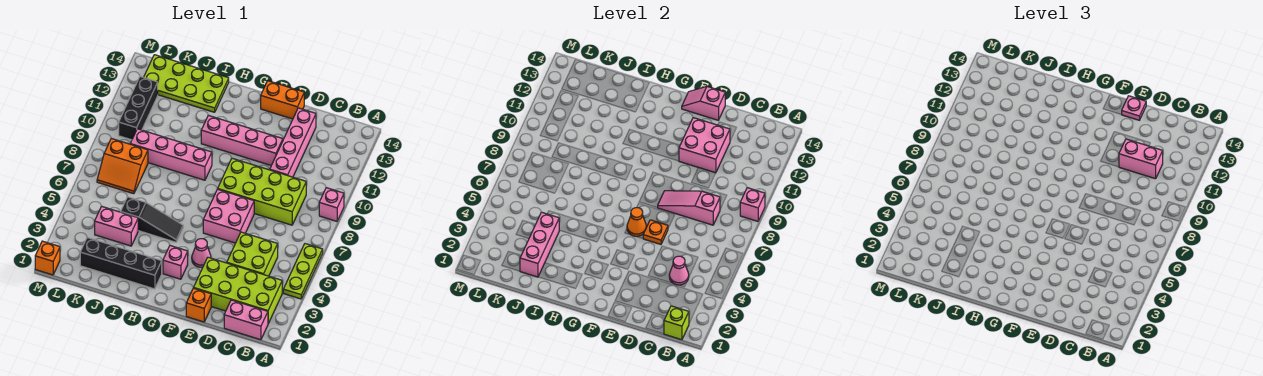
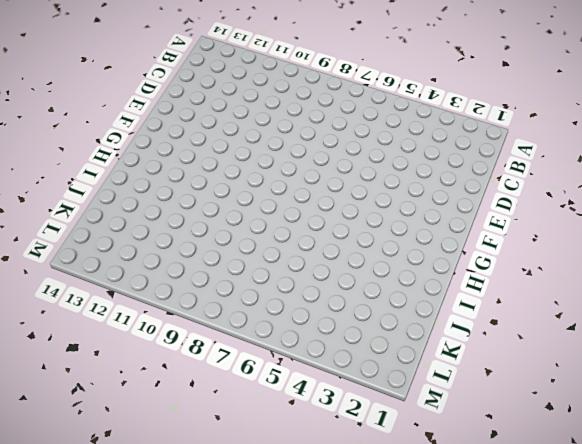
none -> lime plate A4:A6 level 1
none -> pink brick A9 level 1
none -> pink brick B1:C1 level 1
none -> lime brick B2:E3 level 1

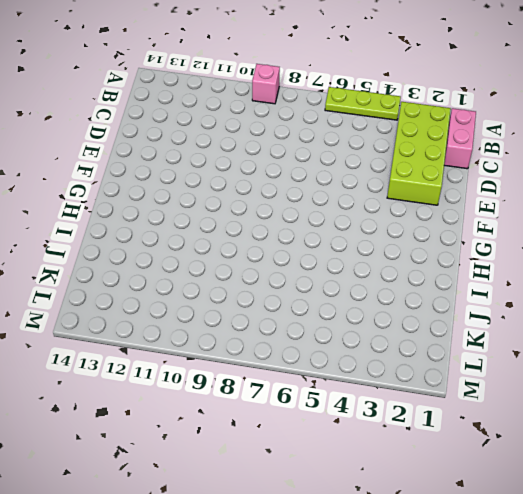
none -> lime brick C4:D5 level 1
none -> lime brick C8:F9 level 1
none -> pink brick D10:D13 level 1
none -> orange brick E1 level 1

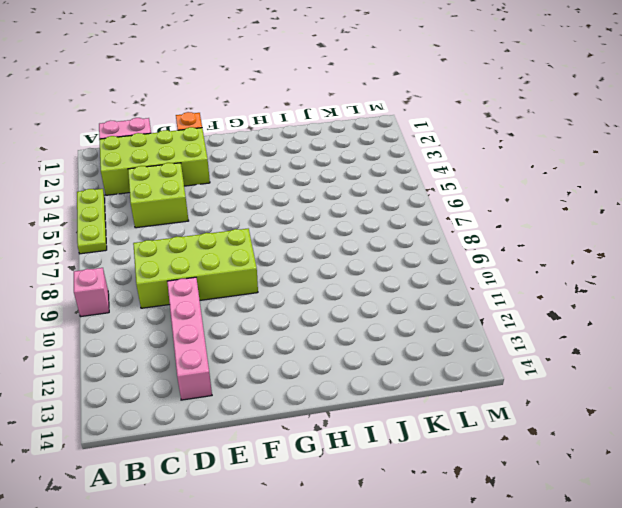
none -> pink brick E6:F7 level 1
none -> pink brick E11:H11 level 1
none -> orange brick E14:F14 level 1
none -> pink cone F4 level 1

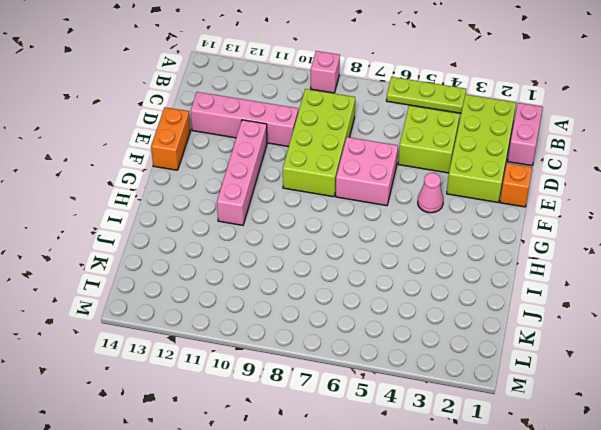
none -> pink brick G3 level 1
none -> black brick H2:K2 level 1
none -> black slope H5:J5 level 1 top J
none -> pink brick H9:K9 level 1

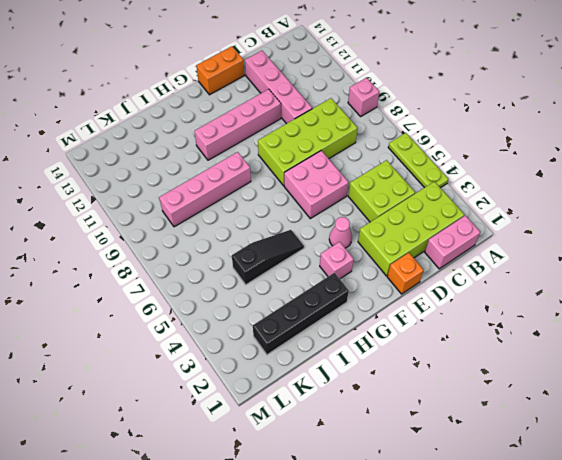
none -> lime plate I13:L14 level 1
none -> pink brick J4:K4 level 1
none -> orange slope K7:L8 level 1 top 8
none -> black brick L10:L12 level 1

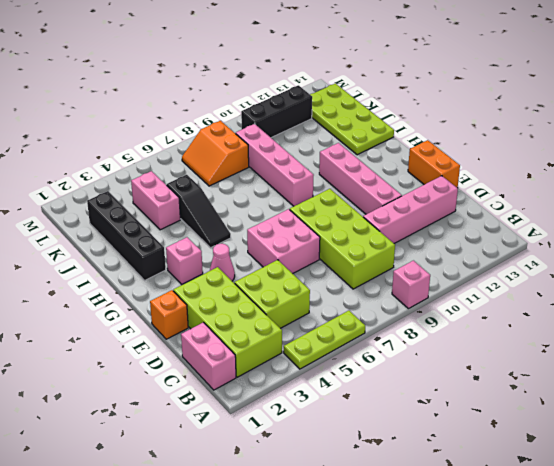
none -> orange brick M1 level 1
none -> pink brick A9 level 2
none -> lime brick B1 level 2
none -> pink cone C4 level 2

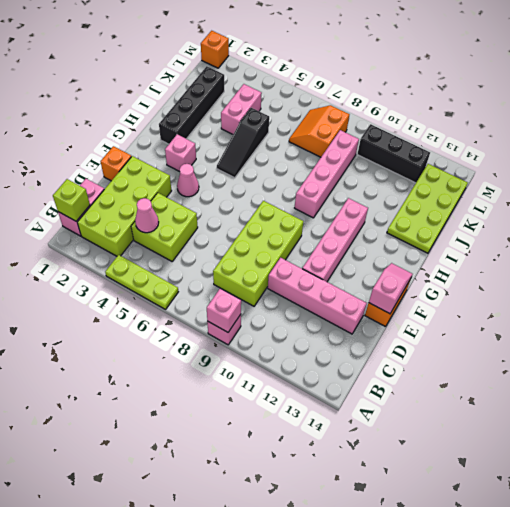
none -> pink brick E6:F7 level 1
none -> pink slope C8:E8 level 2 top C
none -> pink brick D11:E12 level 2
none -> orange plate E6 level 2

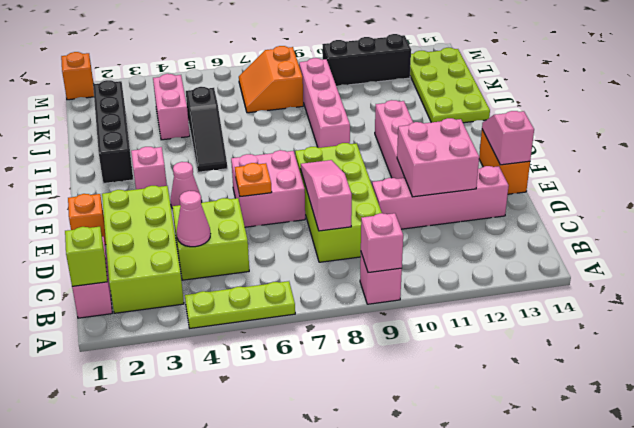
none -> orange cone F6 level 2
none -> pink brick J2:J4 level 2
none -> pink brick C11:D11 level 3
none -> pink plate E14 level 3

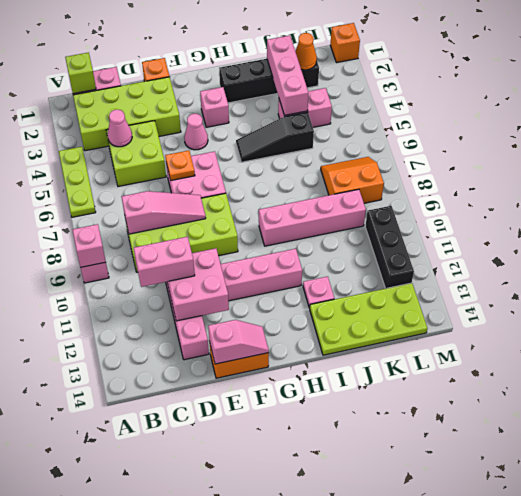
pink plate I12 level 1 -> pink plate E14 level 3
orange cone K2 level 2 -> orange cone F6 level 2

